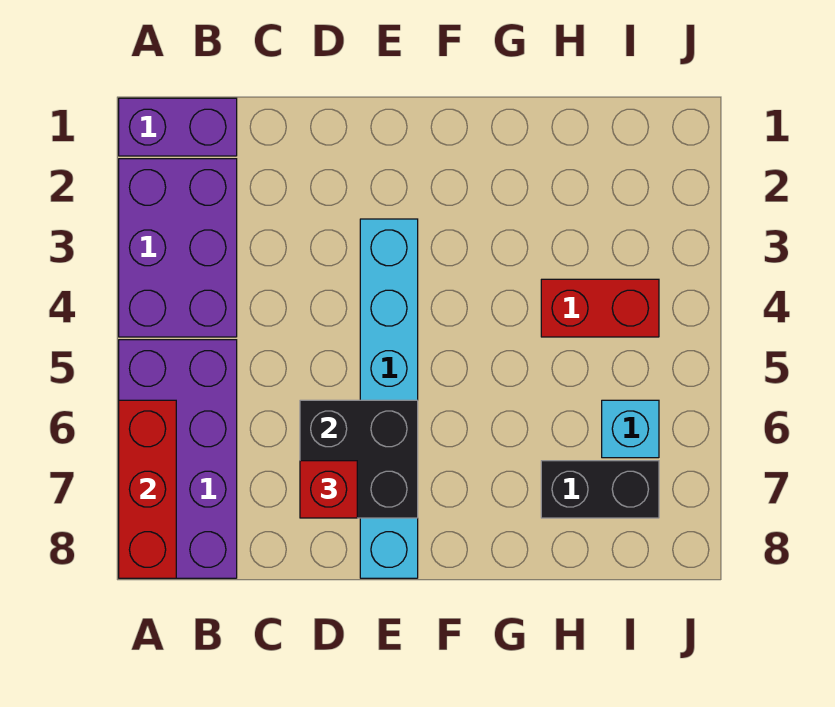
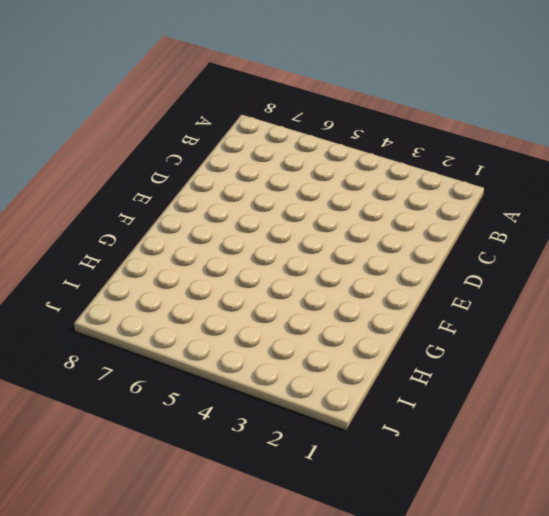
none -> purple brick A1:B1 level 1
none -> purple brick A2:B4 level 1

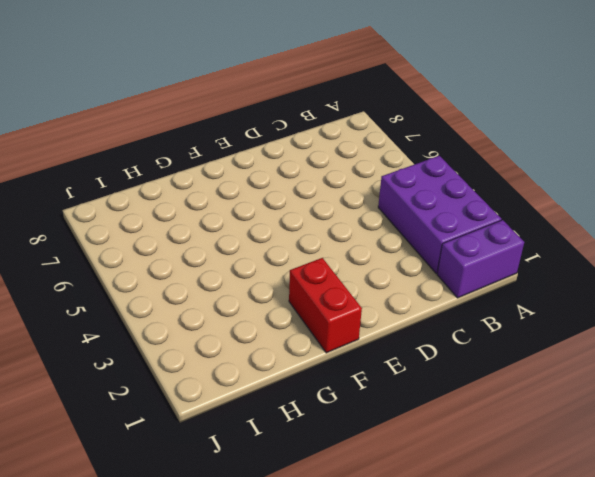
red brick F1:F2 level 1 -> red brick H4:I4 level 1
none -> purple brick A5:B8 level 1
none -> cyan brick E3:E8 level 1

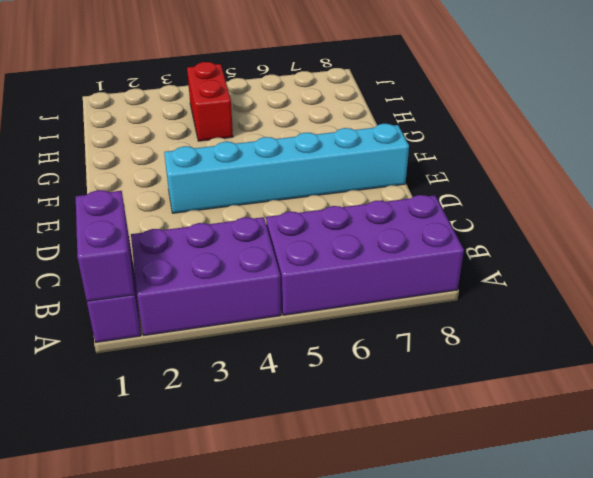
purple brick A1:B1 level 2 -> none
none -> black brick H7:I7 level 1
none -> cyan brick I6 level 1

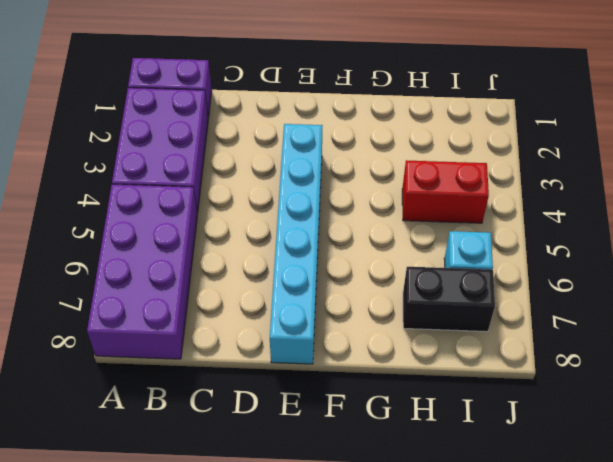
none -> red brick A6:A8 level 2
none -> black brick D6:E7 level 2

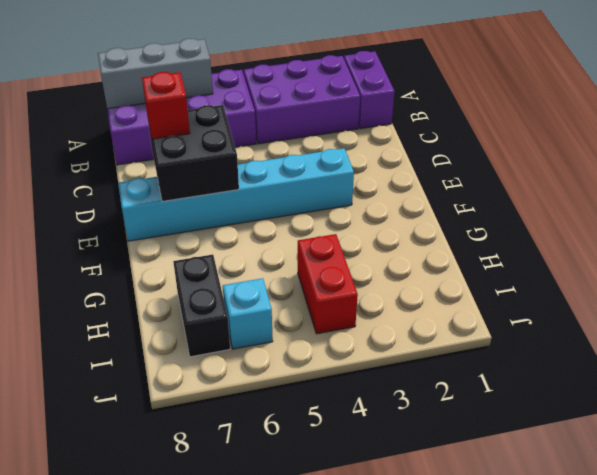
grey brick A6:A8 level 2 -> red brick A6:A8 level 2

